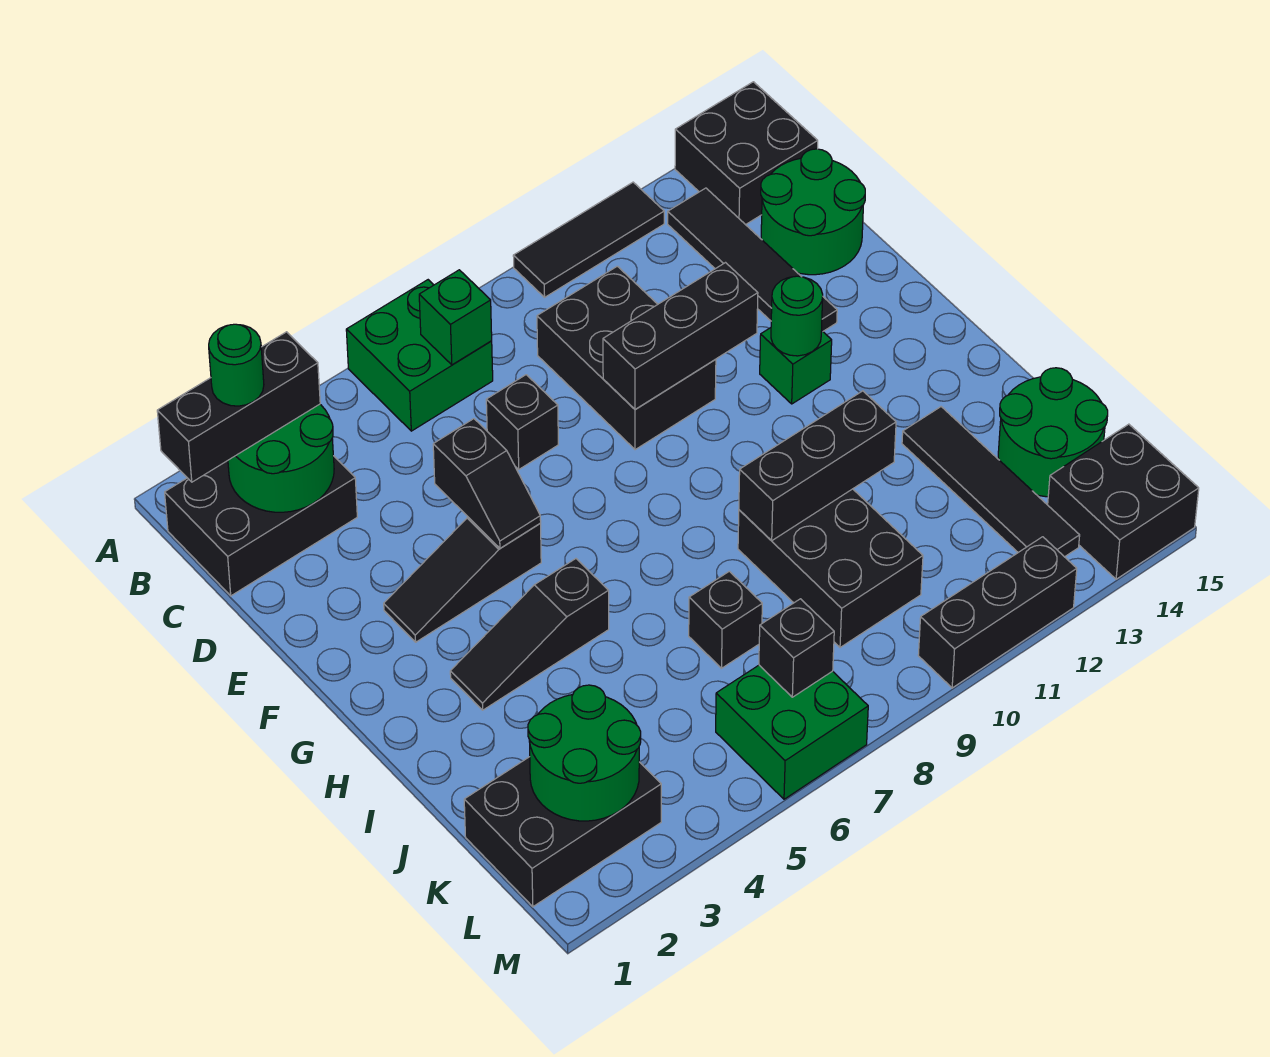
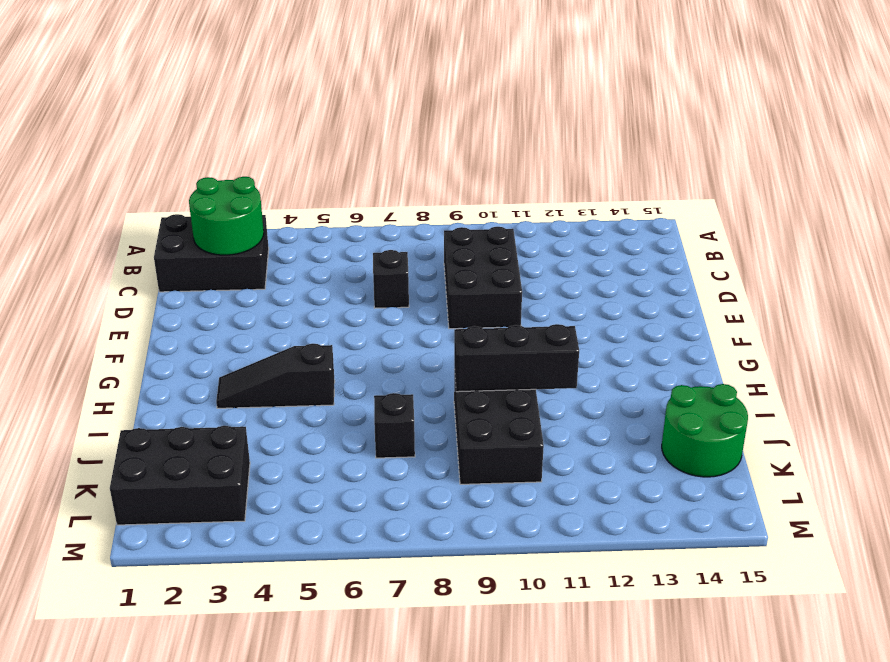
none -> green brick A6:B7 level 1
none -> black tile A10:A12 level 1
none -> black brick A14:B15 level 1

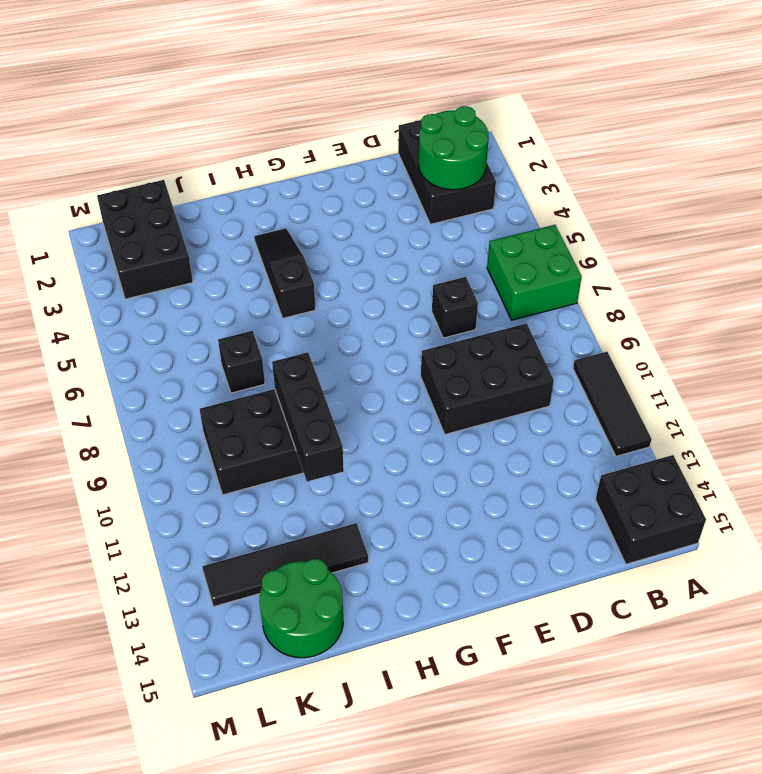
none -> black tile B13:E13 level 1
none -> green round brick C14:D15 level 1
none -> black slope F3:F5 level 1 top 5

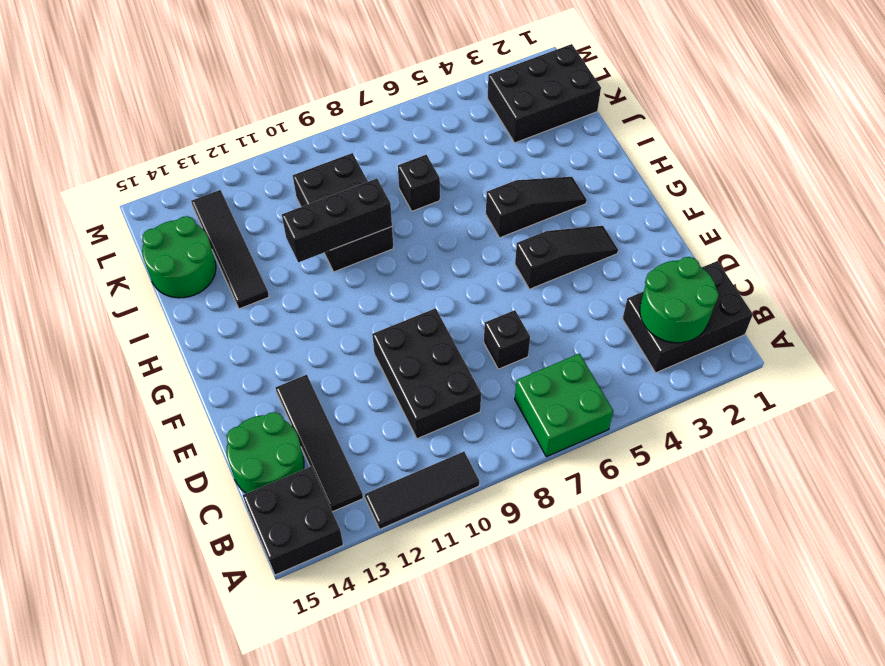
none -> green brick F12 level 1
none -> green brick L6:M7 level 1
none -> black brick L14:M15 level 1

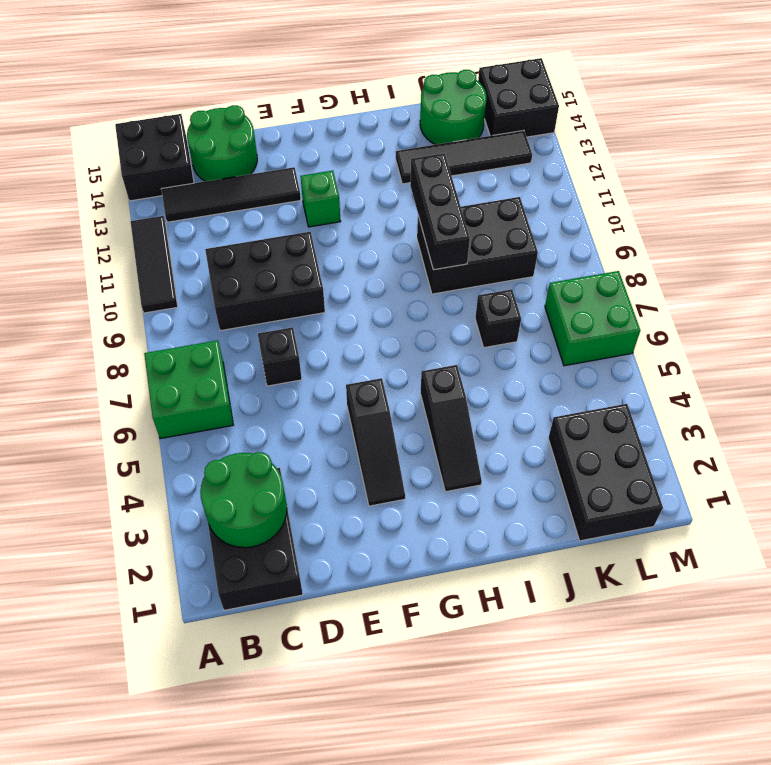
none -> black brick M10:M12 level 1
none -> green brick B7 level 2
none -> black slope E5:F5 level 2 top E

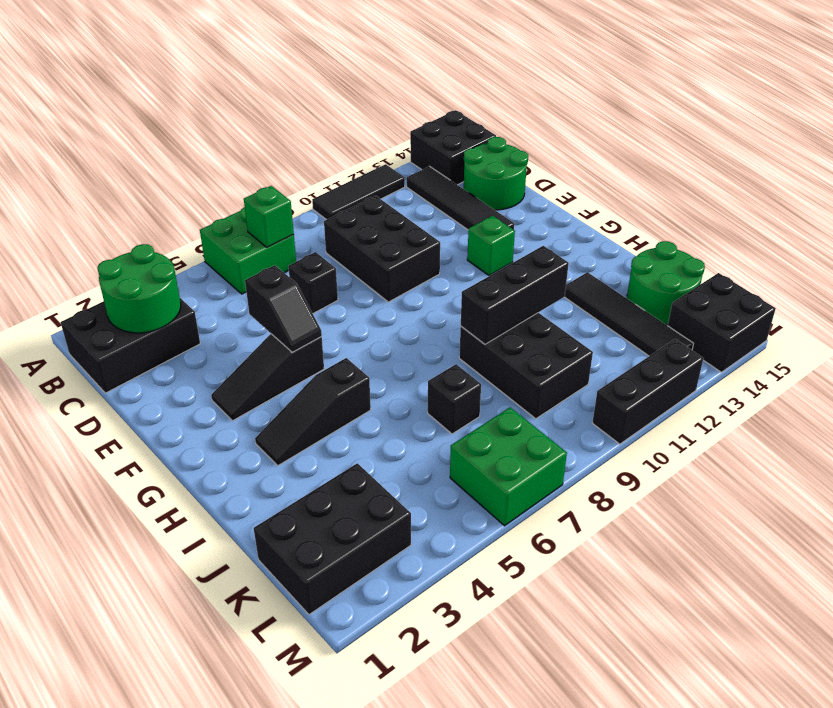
none -> black brick E9:E11 level 2
none -> green round brick F12 level 2
none -> green round brick K2:L3 level 2

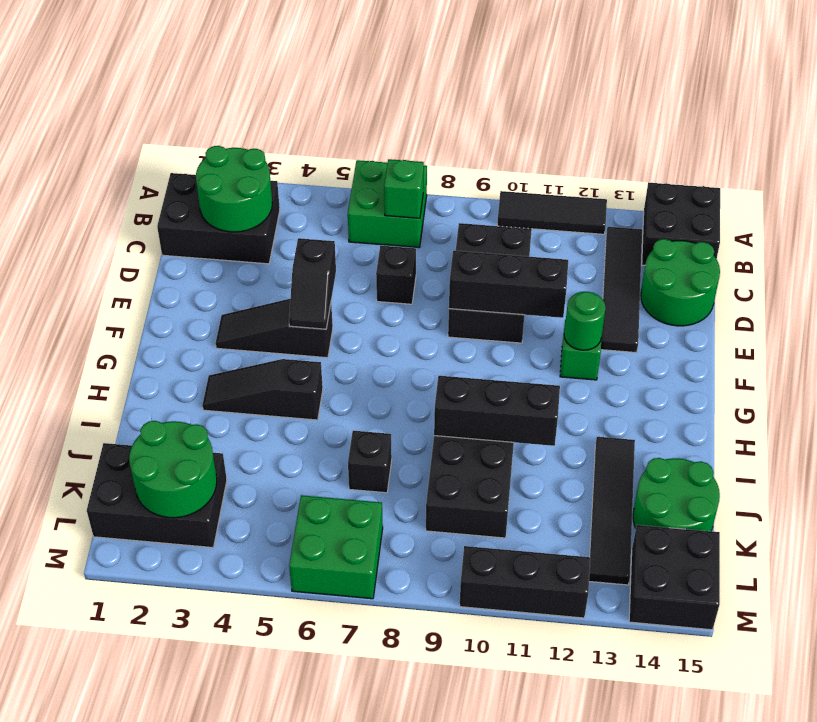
none -> black brick L7 level 2
none -> black brick B1:B3 level 3
none -> green round brick B2 level 4

